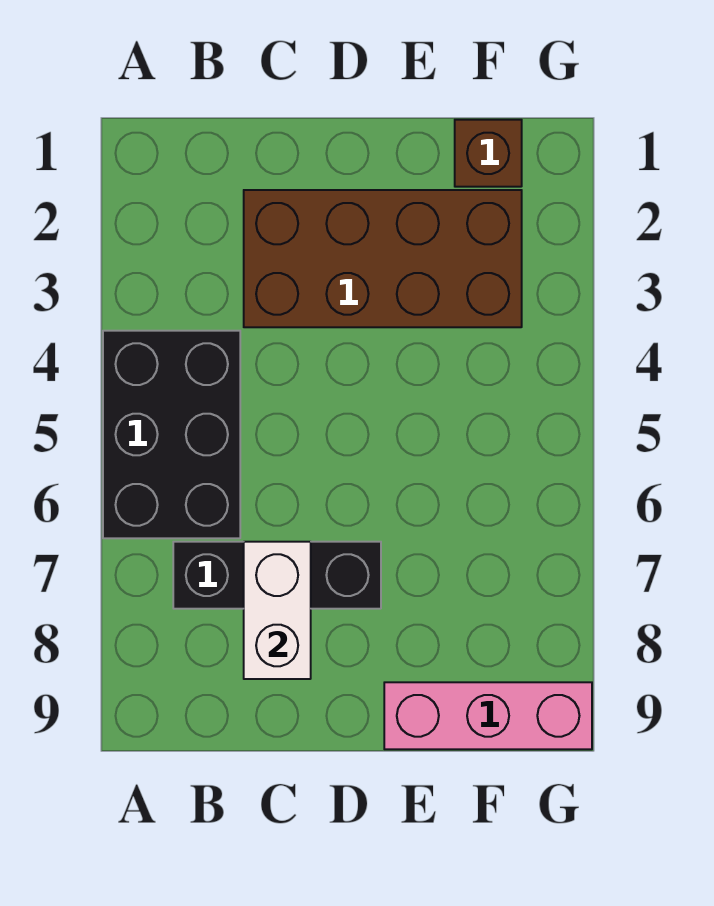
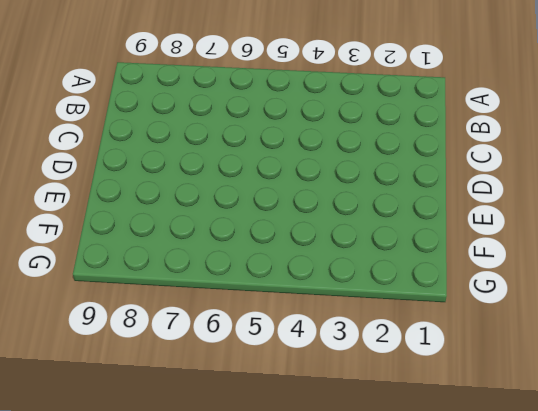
none -> black brick A4:B6 level 1
none -> black brick B7:D7 level 1

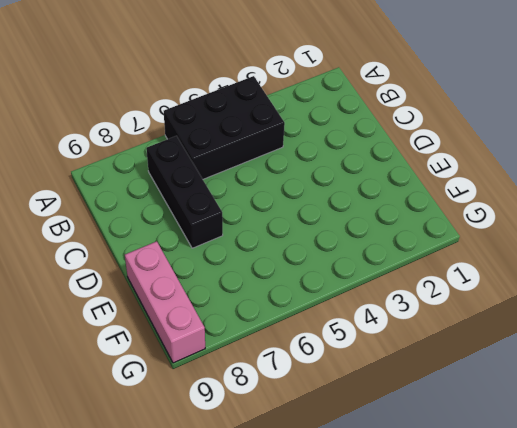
none -> brown brick C2:F3 level 1
none -> brown brick F1 level 1

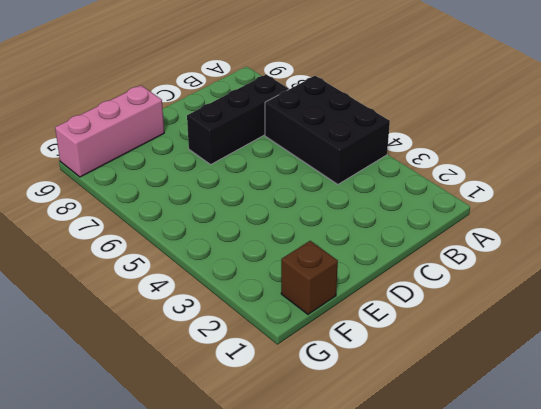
none -> brown brick C2:F3 level 1
none -> white brick C7:C8 level 2

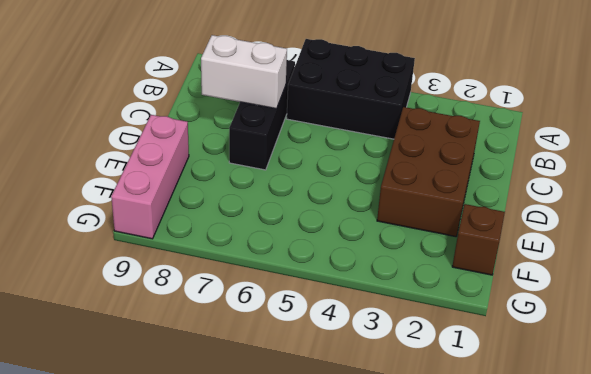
brown brick C2:E3 level 1 -> brown brick C2:F3 level 1

